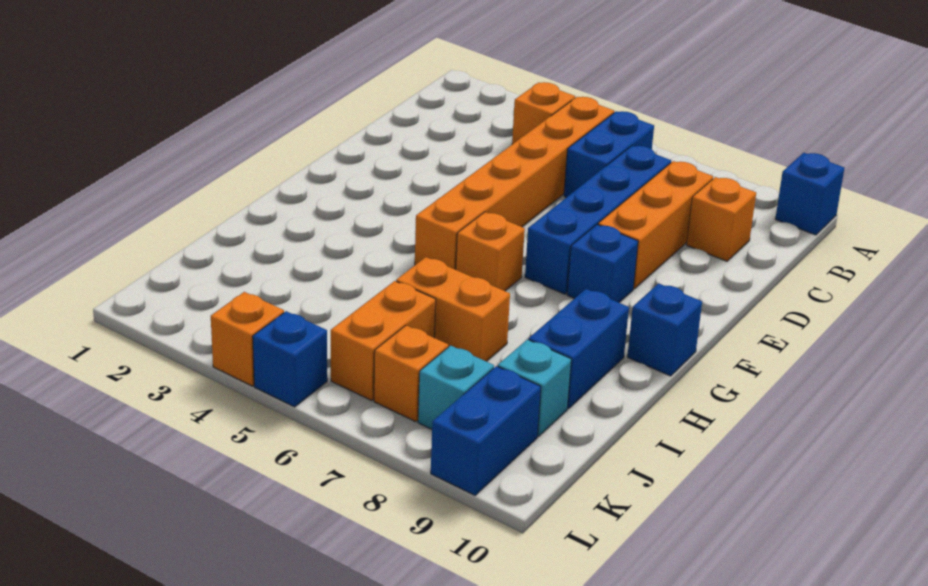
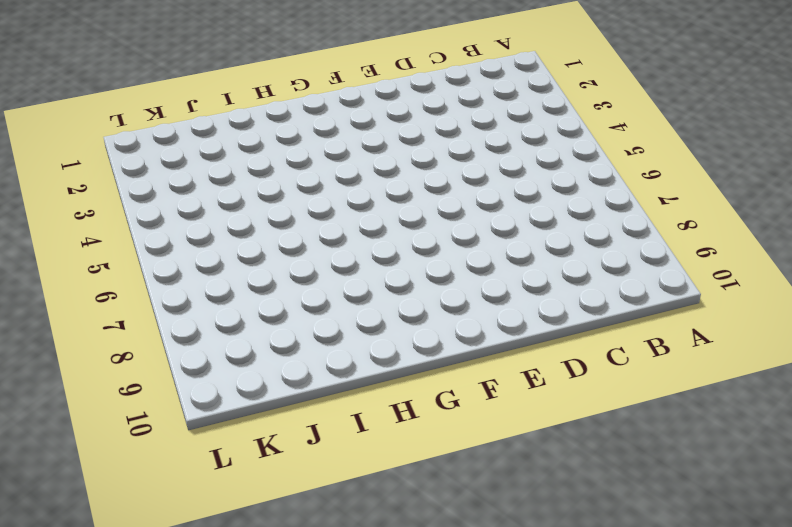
none -> blue brick A10 level 1
none -> orange brick B4 level 1
none -> orange brick B5:G5 level 1

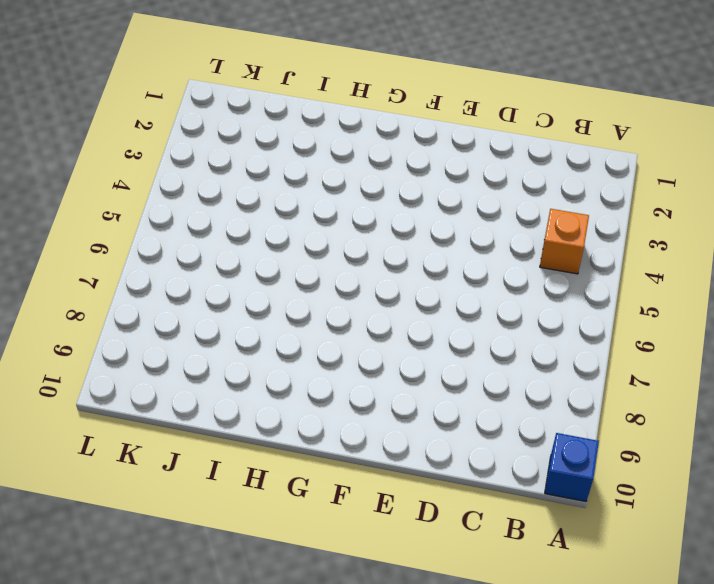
none -> orange brick B5:G5 level 1
none -> blue brick B6:C6 level 1
none -> blue brick C7:F7 level 1

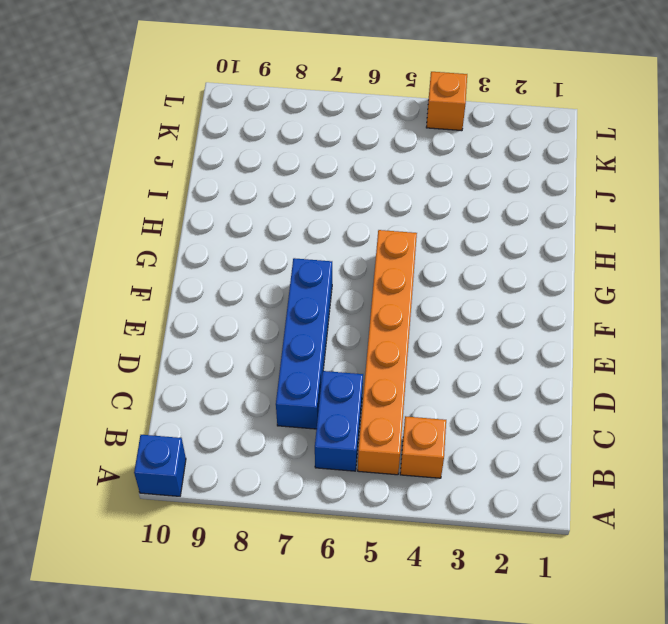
none -> orange brick C8:E8 level 1
none -> orange brick C9 level 1
none -> blue brick F8 level 1

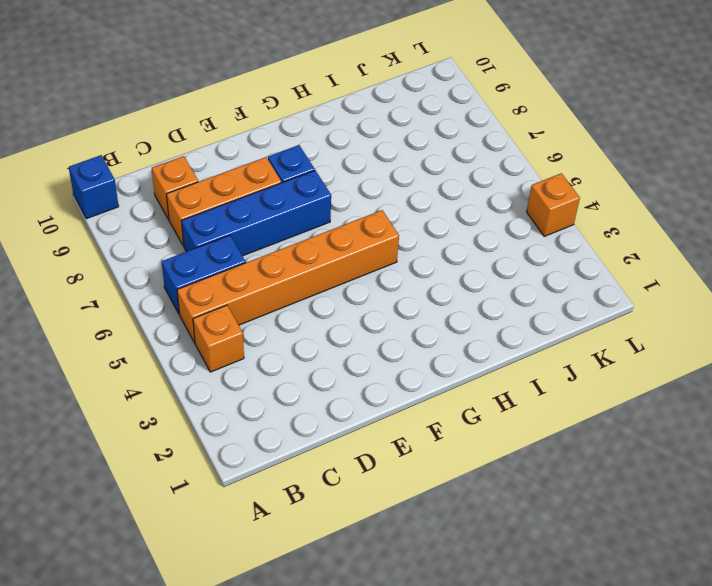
none -> orange brick G6 level 1
none -> blue brick G10 level 1
none -> blue brick H9:I9 level 1

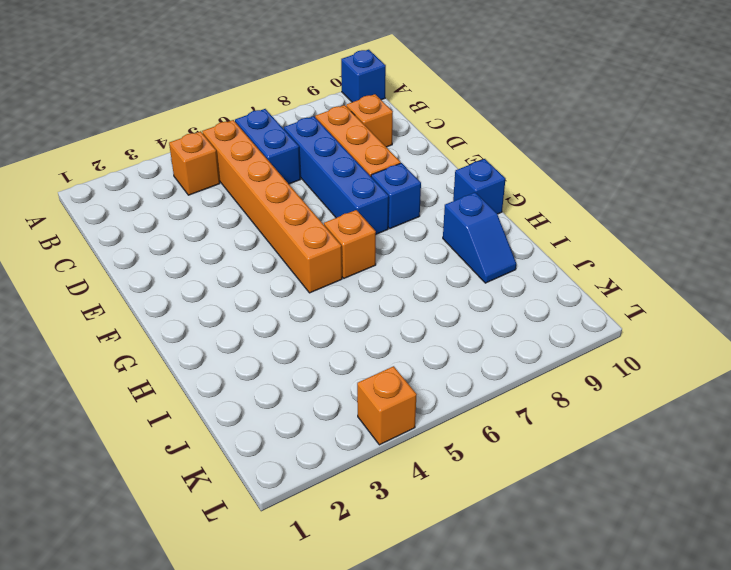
blue slope H9:I9 level 1 top H -> blue brick H9:I9 level 1
none -> orange brick I6:I7 level 1
none -> orange brick J6:K6 level 1
none -> cyan brick J9 level 1

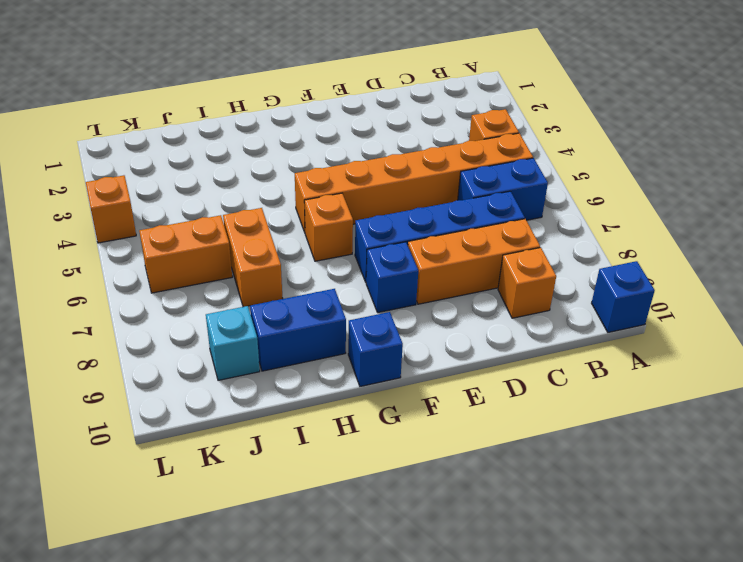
none -> orange brick K7 level 1
none -> cyan brick K8 level 1
none -> blue brick K9:L9 level 1

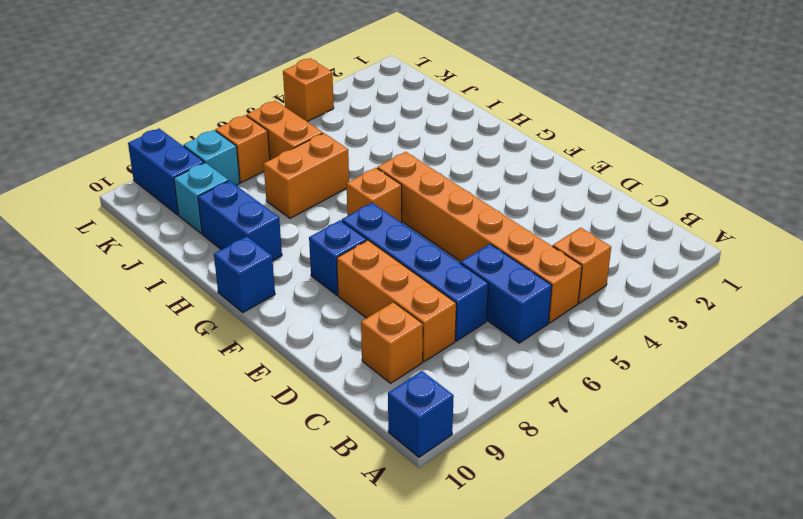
none -> blue brick L5 level 1

